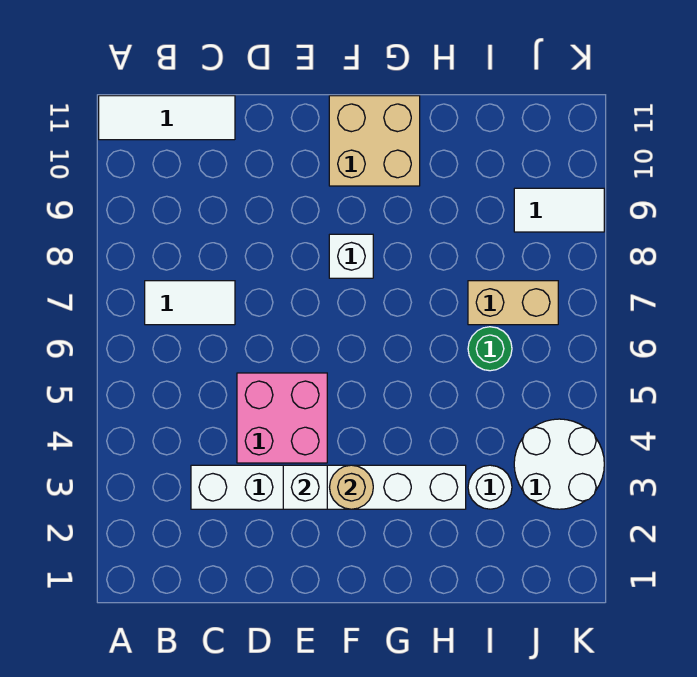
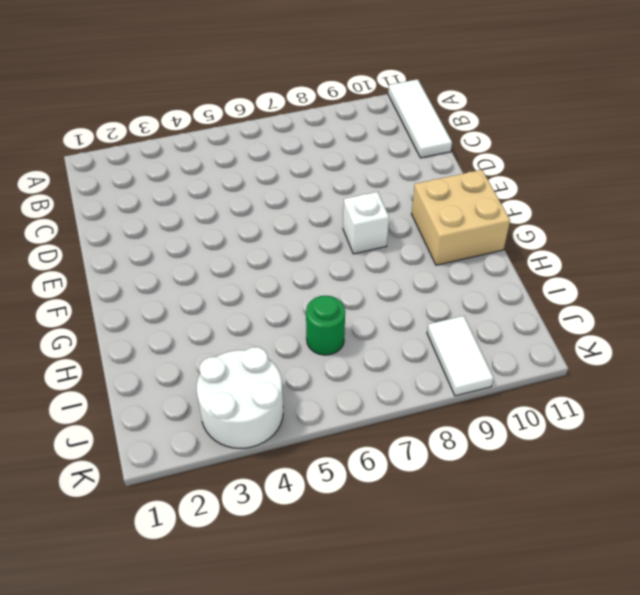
none -> white tile B7:C7 level 1
none -> white brick C3:H3 level 1
none -> pink brick D4:E5 level 1

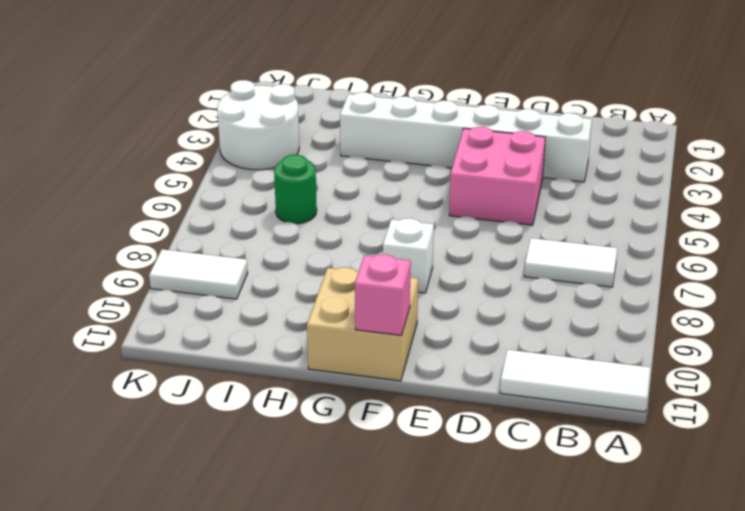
pink brick F11 level 2 -> none
none -> white round brick I3 level 1
none -> tan brick I7:J7 level 1
none -> white brick E3 level 2

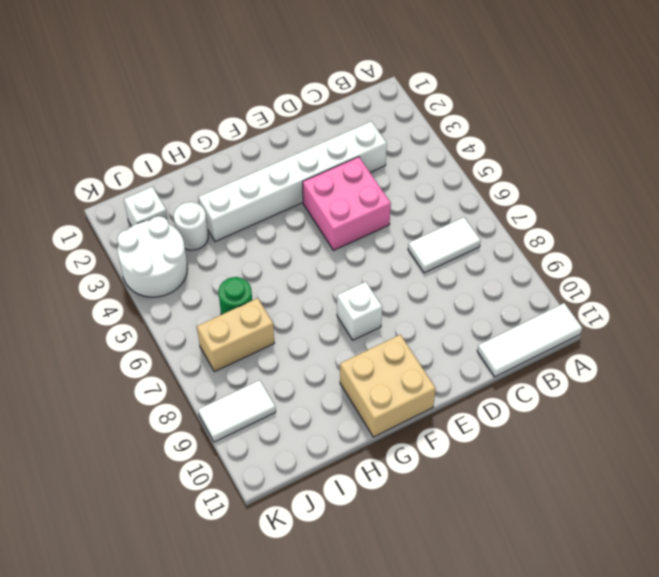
white brick J2 level 1 -> white brick E3 level 2
none -> tan round brick F3 level 2

